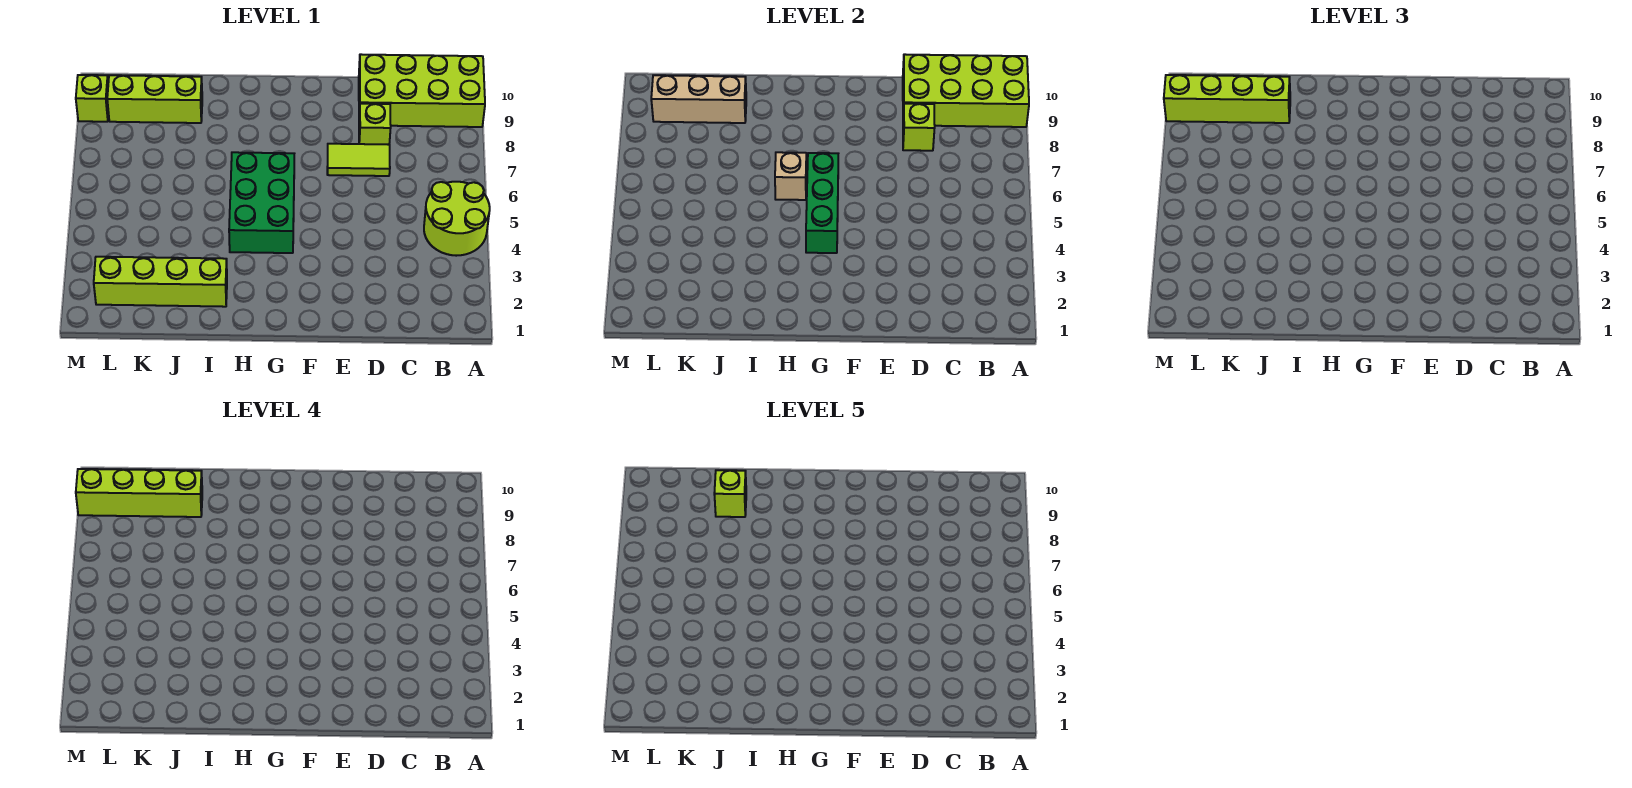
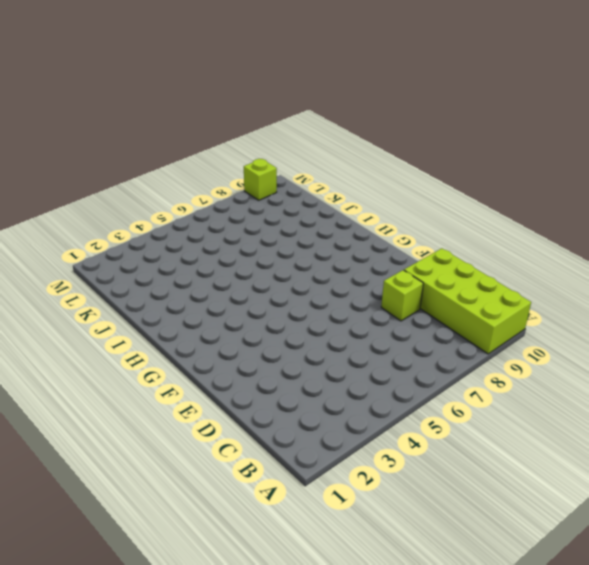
none -> lime round brick A4:B5 level 1
none -> lime tile D7:E7 level 1
none -> green brick G4:H6 level 1

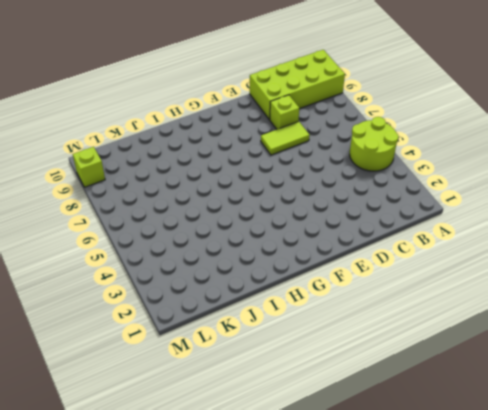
none -> green brick G4:H6 level 1
none -> lime brick I2:L2 level 1
none -> lime brick J9:L9 level 1

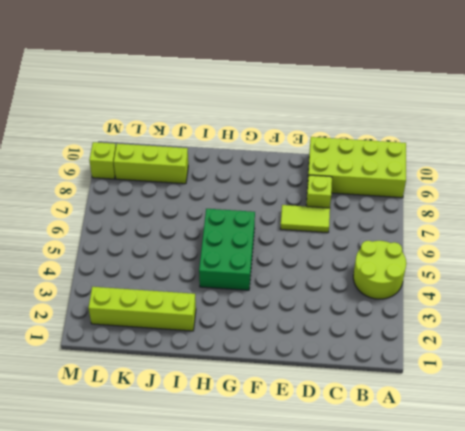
none -> lime brick A9:D10 level 2
none -> lime brick D8 level 2
none -> green brick G4:G6 level 2

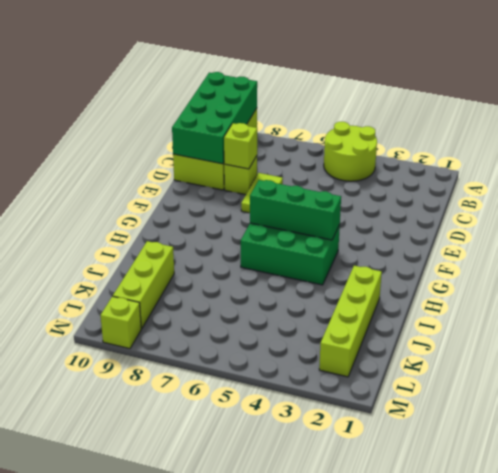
green brick A9:D10 level 2 -> lime brick A9:D10 level 2
none -> tan brick H6 level 2
none -> tan brick J9:L9 level 2
none -> lime brick J9:M9 level 3

